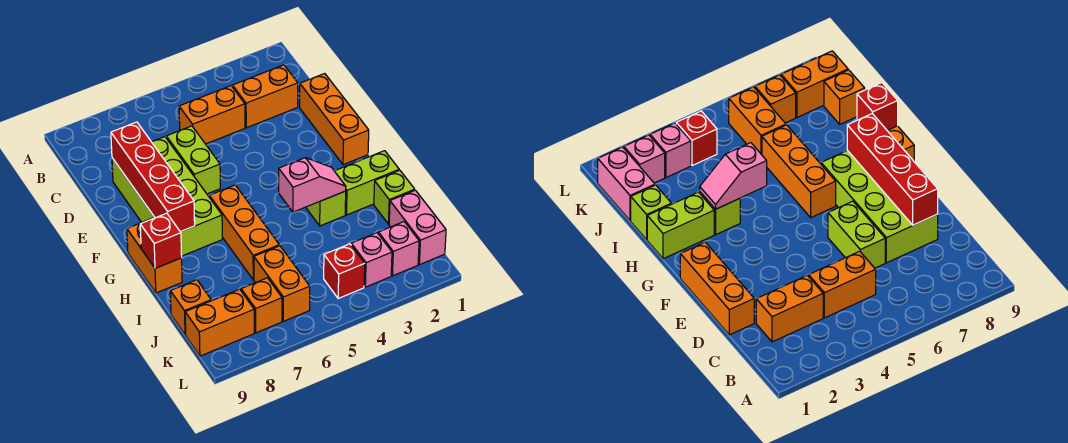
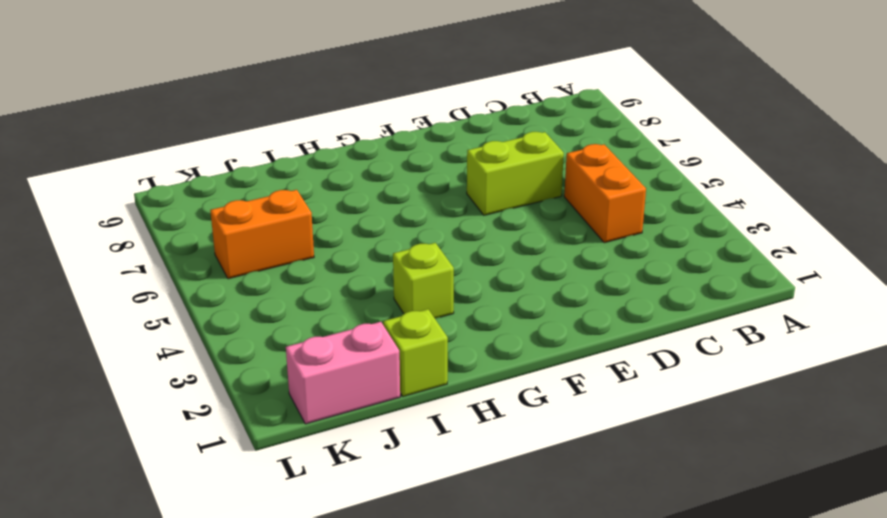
none -> orange brick C2:C3 level 1
none -> orange brick D1:F1 level 1
none -> lime brick D7:G8 level 1

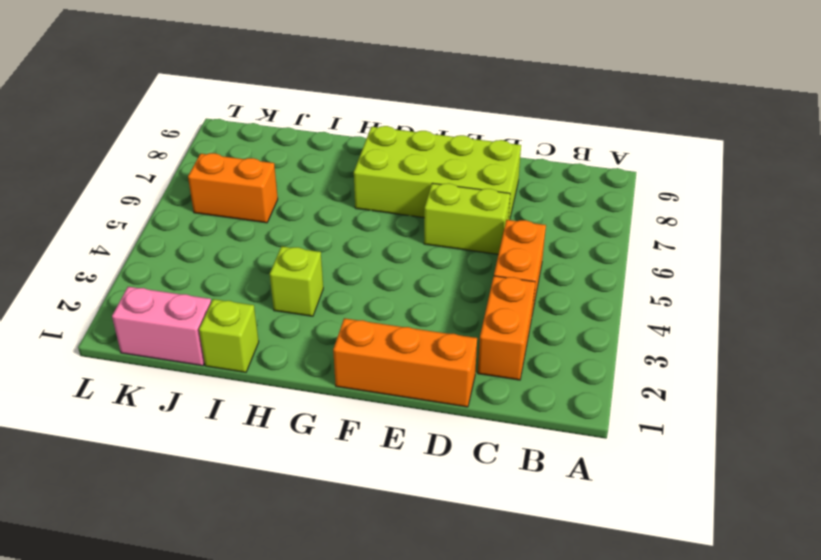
none -> orange brick G6:I6 level 1
none -> orange brick G9:H9 level 1
none -> lime brick H1:H2 level 1

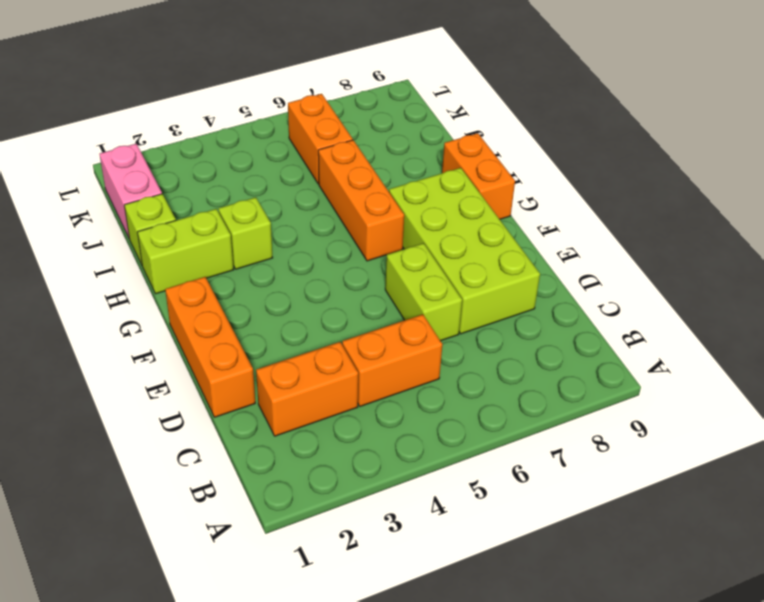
none -> orange brick J9 level 1
none -> pink brick K2 level 1
none -> pink brick K3 level 1

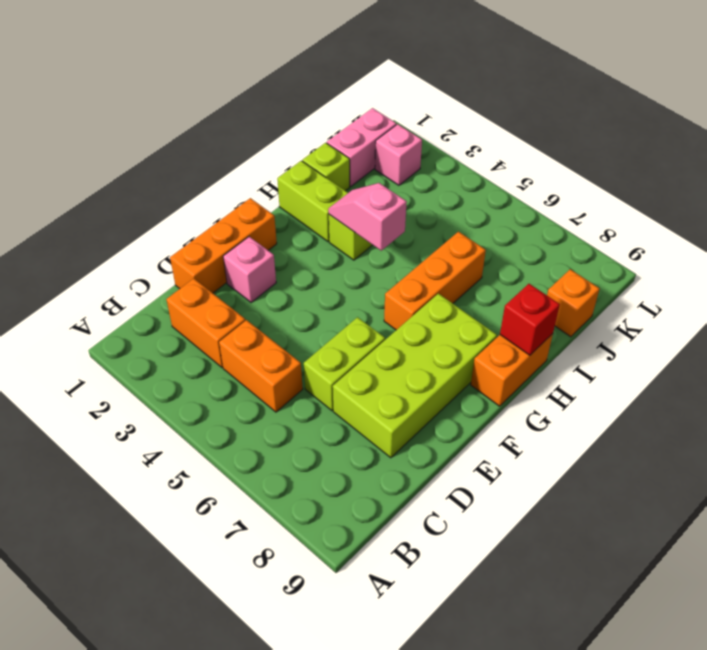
pink brick E2 level 1 -> pink brick K3 level 1
none -> orange brick J6:K6 level 1
none -> red brick K4 level 1
none -> orange brick K7 level 1

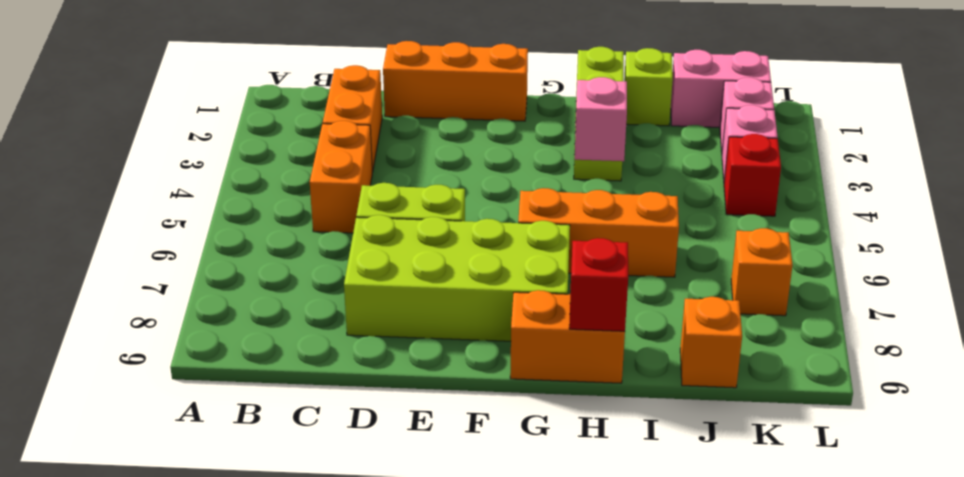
none -> orange brick J6:K6 level 1
none -> orange brick K8:K9 level 1
none -> red brick D8:G8 level 2

